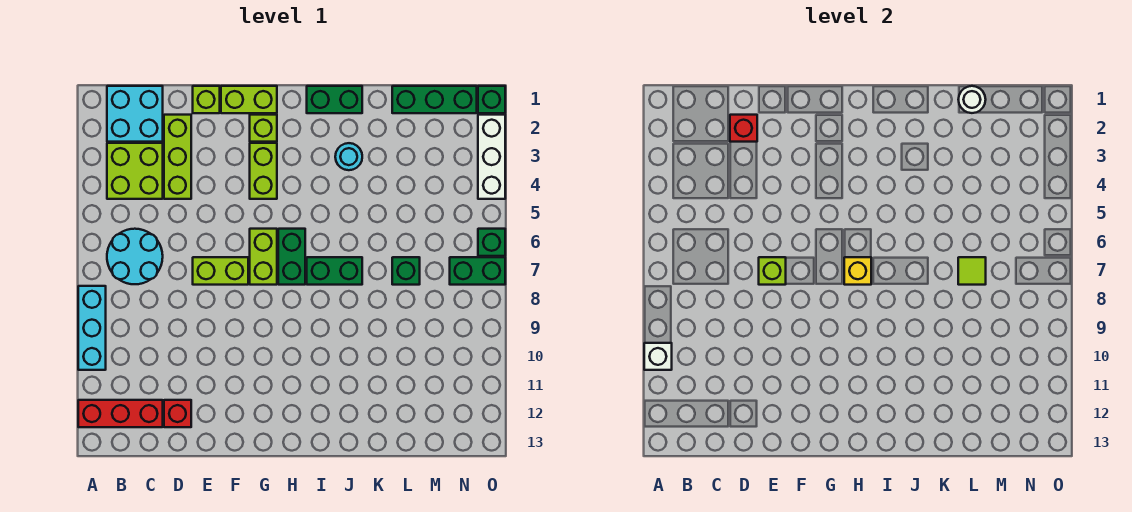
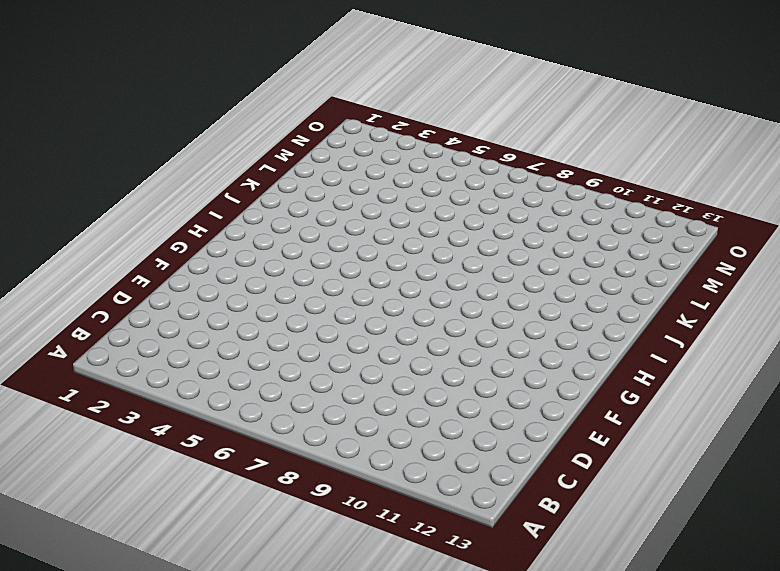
none -> cyan brick A8:A10 level 1
none -> red brick A12:C12 level 1
none -> cyan brick B1:C2 level 1

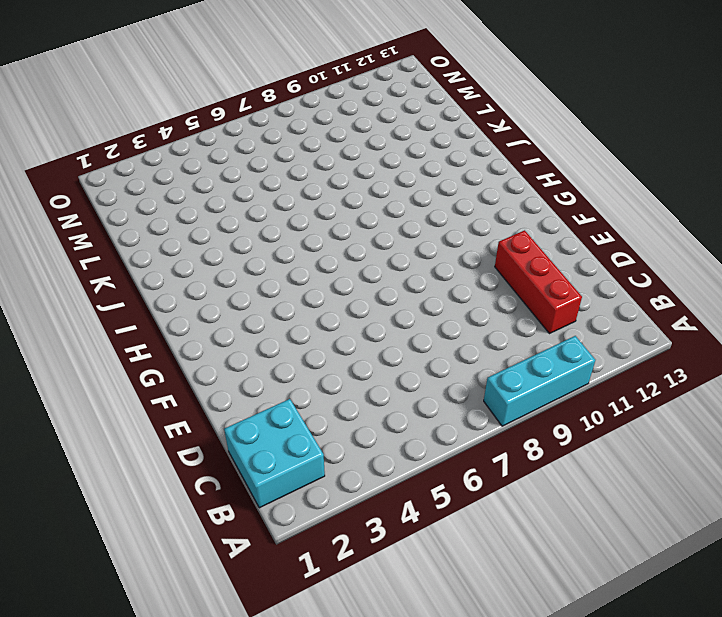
red brick C11:E11 level 1 -> red brick A12:C12 level 1
none -> lime brick B3:C4 level 1
none -> cyan round brick B6:C7 level 1
none -> lime brick D2:D4 level 1

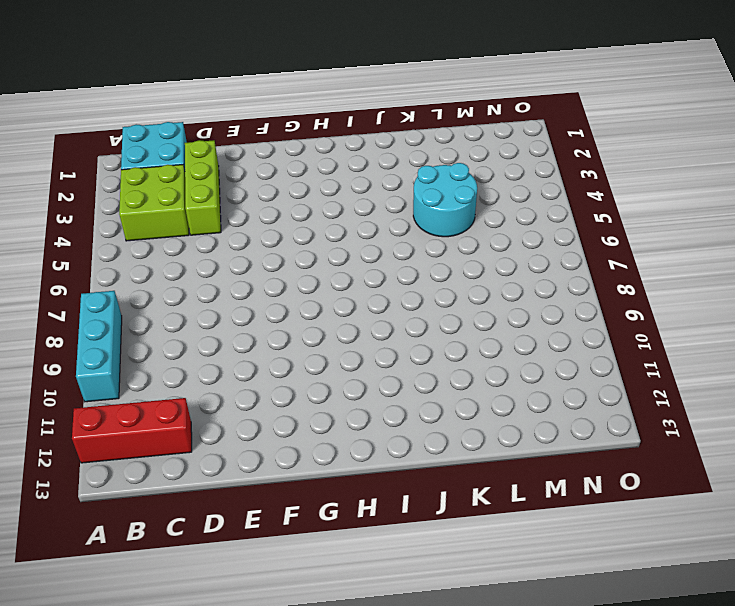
cyan round brick K4:L5 level 1 -> cyan round brick B6:C7 level 1
none -> red brick D12 level 1
none -> lime brick E1 level 1
none -> lime brick E7:F7 level 1

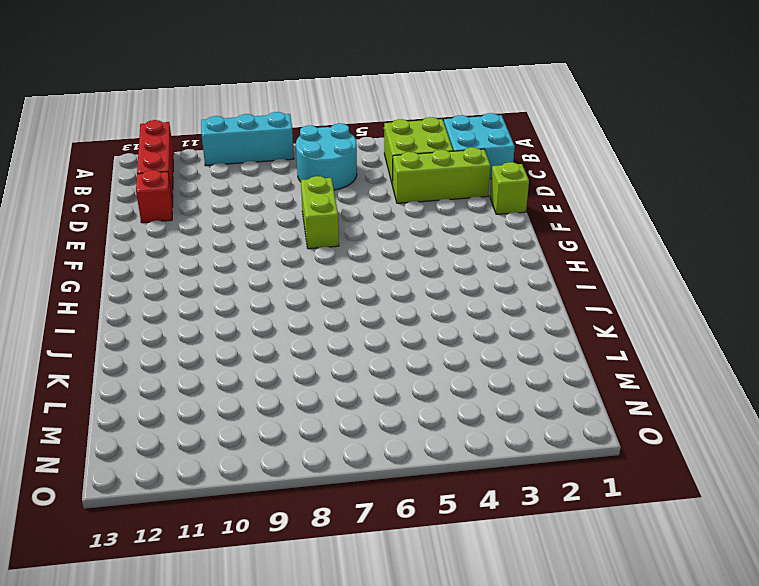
none -> lime brick F1:G1 level 1
none -> lime brick G2 level 1
none -> lime brick G3:G4 level 1

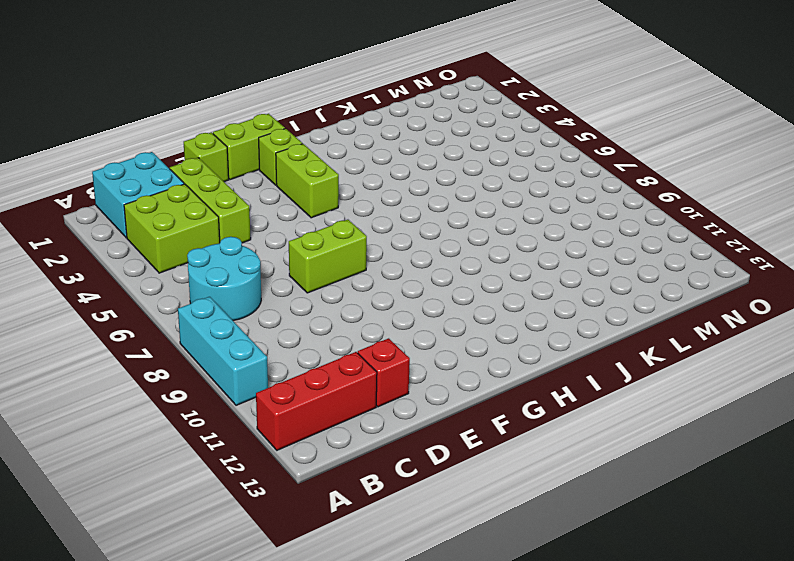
none -> lime brick G6:G7 level 1
none -> green brick H6:H7 level 1
none -> green brick I1:J1 level 1

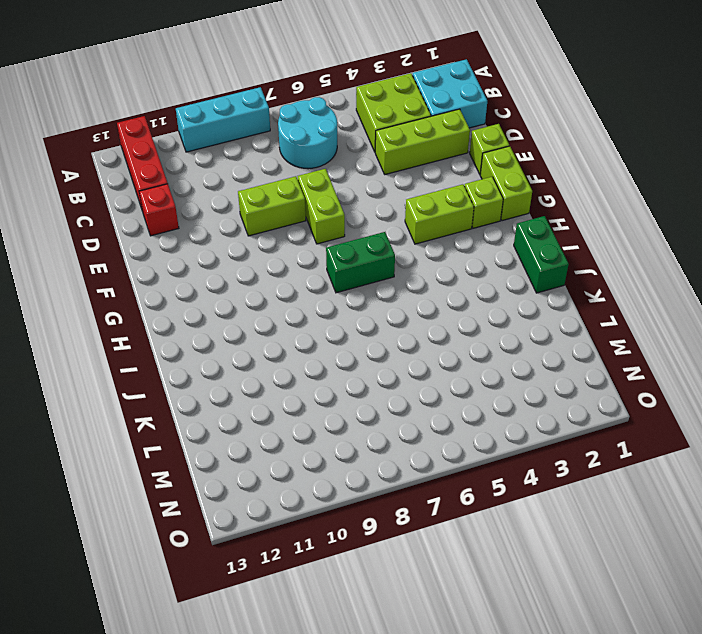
lime brick E8:E9 level 1 -> lime brick G6:G7 level 1
none -> green brick I7:J7 level 1
none -> cyan round brick J3 level 1
none -> green brick L1:N1 level 1

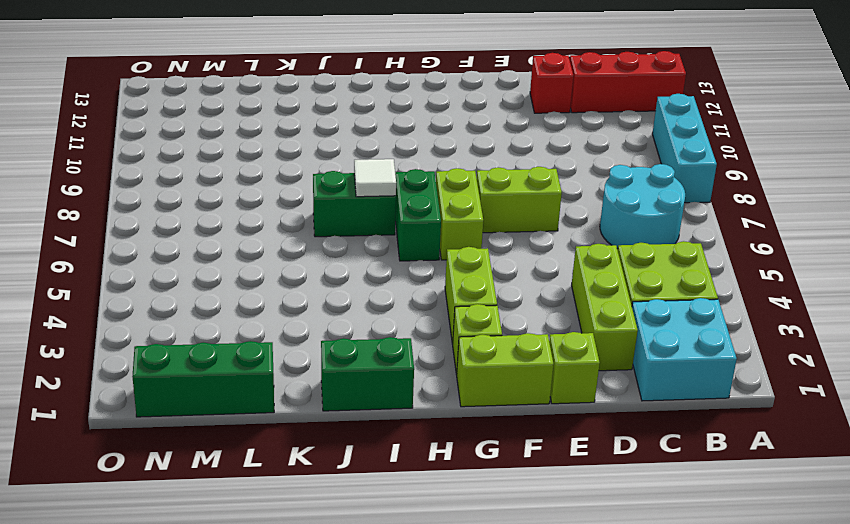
white tile I7 level 2 -> none
none -> cyan round brick J3 level 1
none -> green brick L7 level 1
none -> green brick N7:O7 level 1

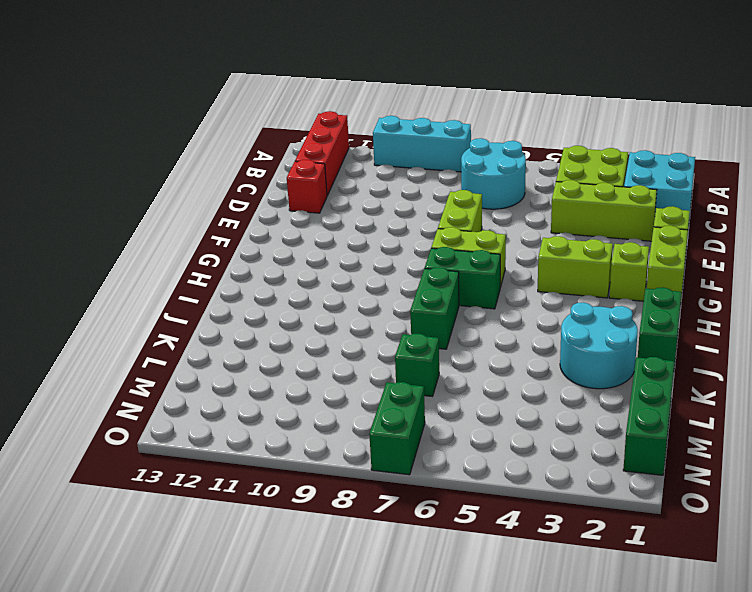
cyan round brick J2:K3 level 1 -> cyan round brick J3 level 1
none -> green brick O1 level 1
none -> white brick O2:O4 level 1
none -> green brick O6 level 1

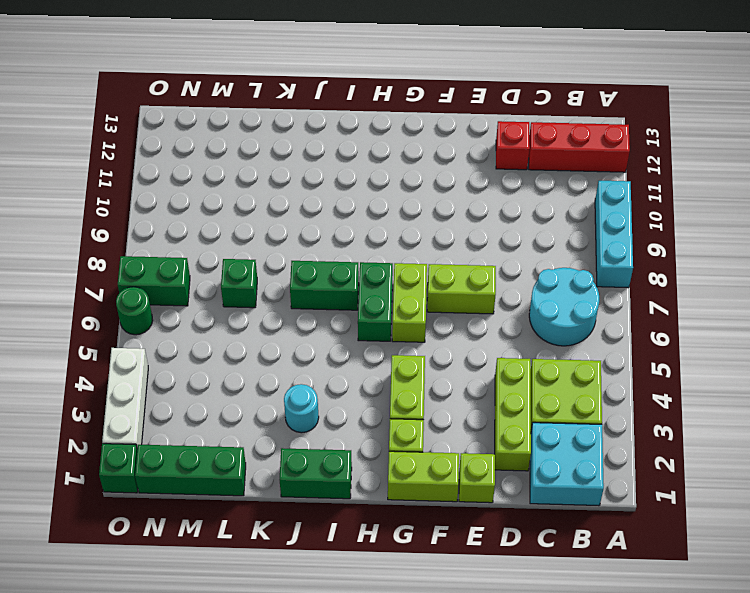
green round brick O6 level 1 -> green brick O6 level 1
none -> white brick A10 level 2
none -> red brick D2 level 2
none -> lime brick E7 level 2

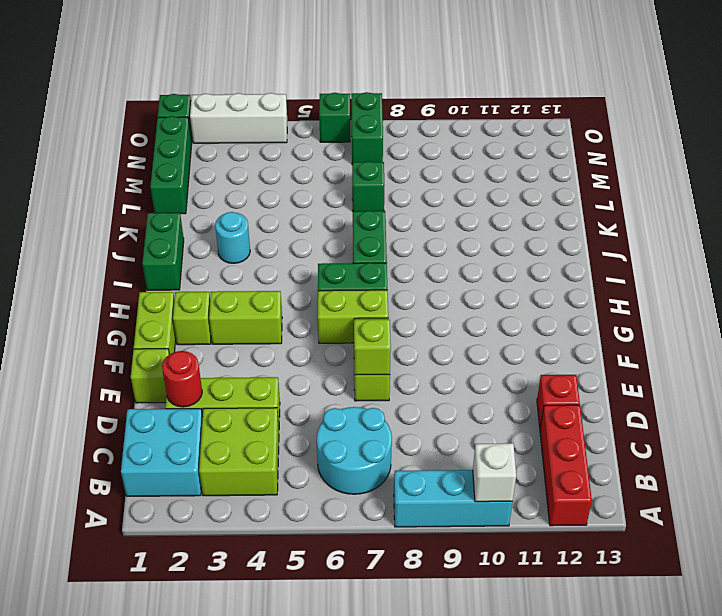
red round brick D2 level 2 -> red brick D2 level 2
none -> yellow brick H7 level 2
none -> white round brick L1 level 2
none -> lime tile L7 level 2

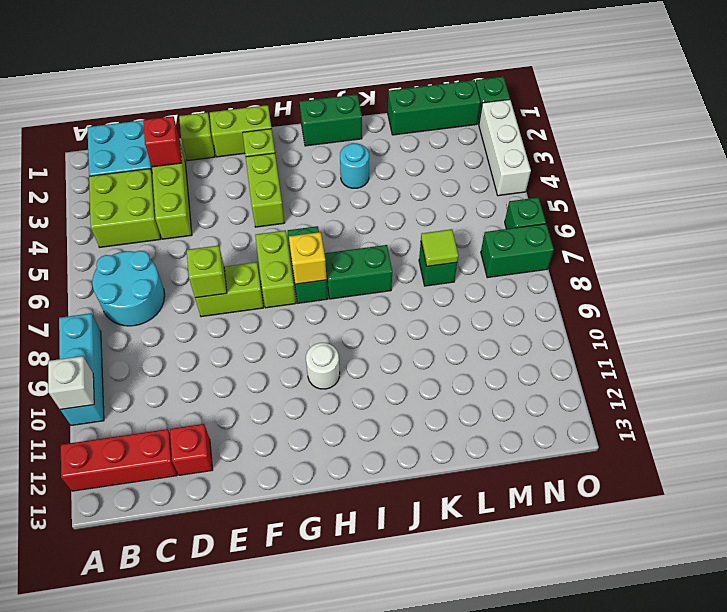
white round brick H10 level 1 -> white round brick L1 level 2

